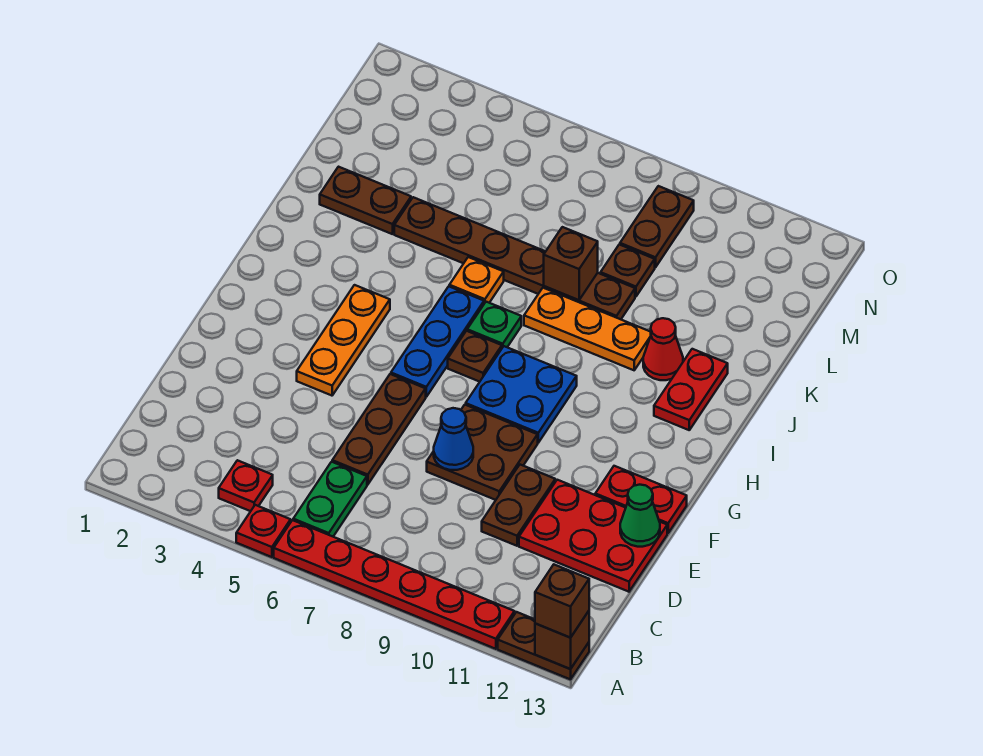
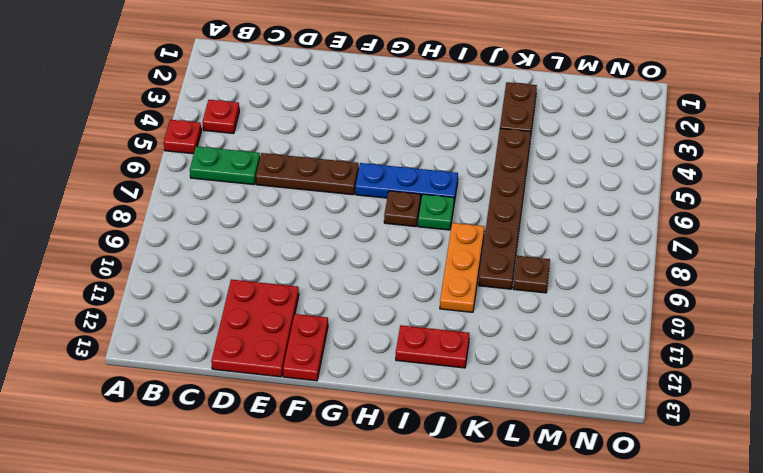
none -> red plate A6:A11 level 1
none -> brown plate A12:A13 level 1
none -> brown plate D10:E10 level 1

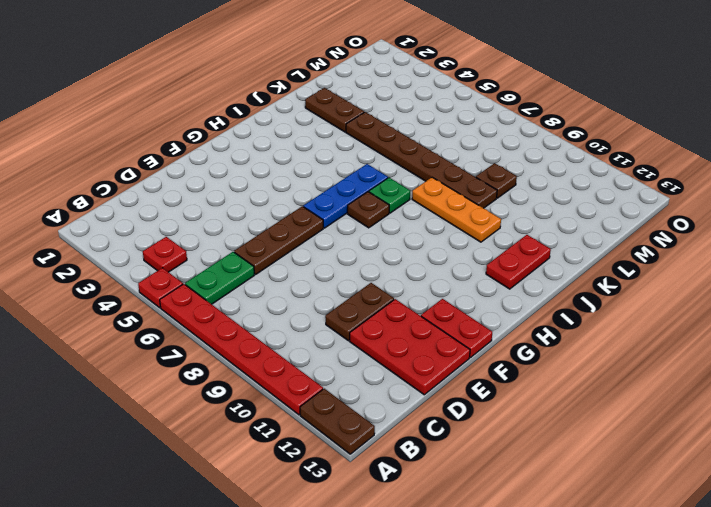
none -> brown plate E8:F9 level 1
none -> orange plate F4:H4 level 1
none -> blue plate G8:H9 level 1

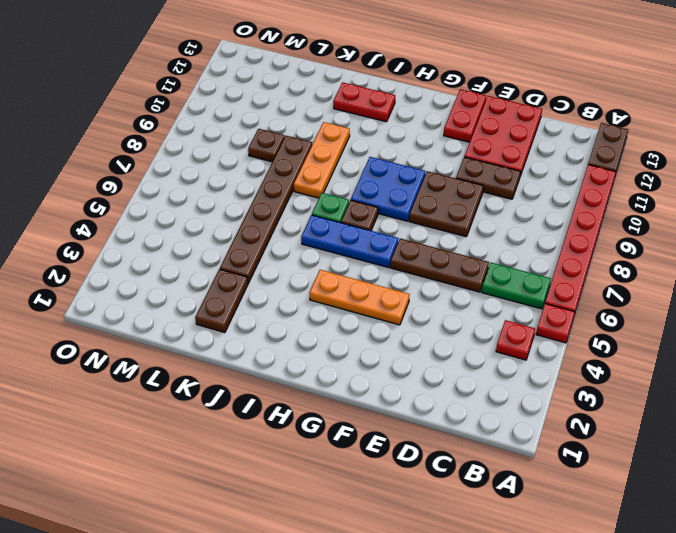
none -> orange plate J6 level 1
none -> red cone J11 level 1
none -> brown plate M9:N9 level 1

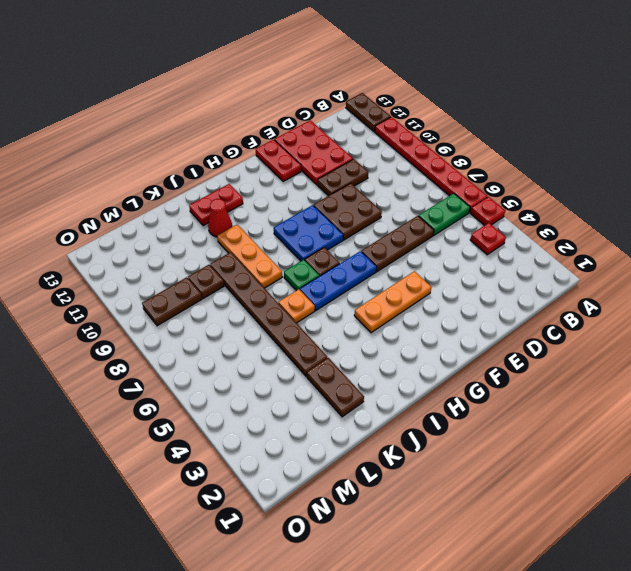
none -> brown brick A13 level 2
none -> blue cone E8 level 2
none -> green cone E13 level 2

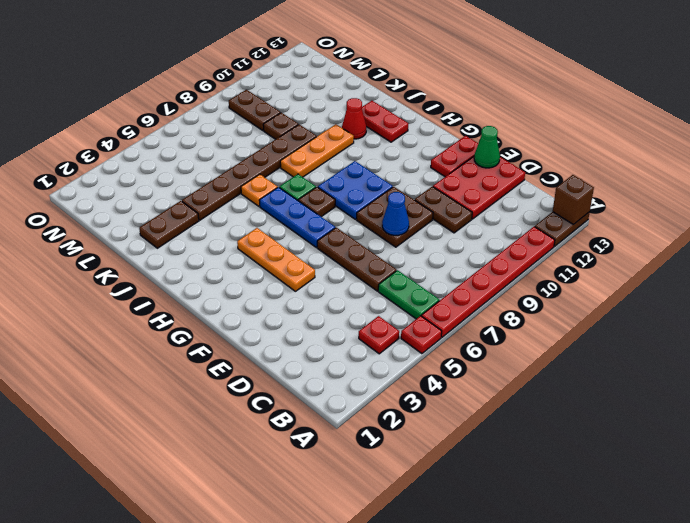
none -> brown brick K8 level 2
none -> brown brick A13 level 3

